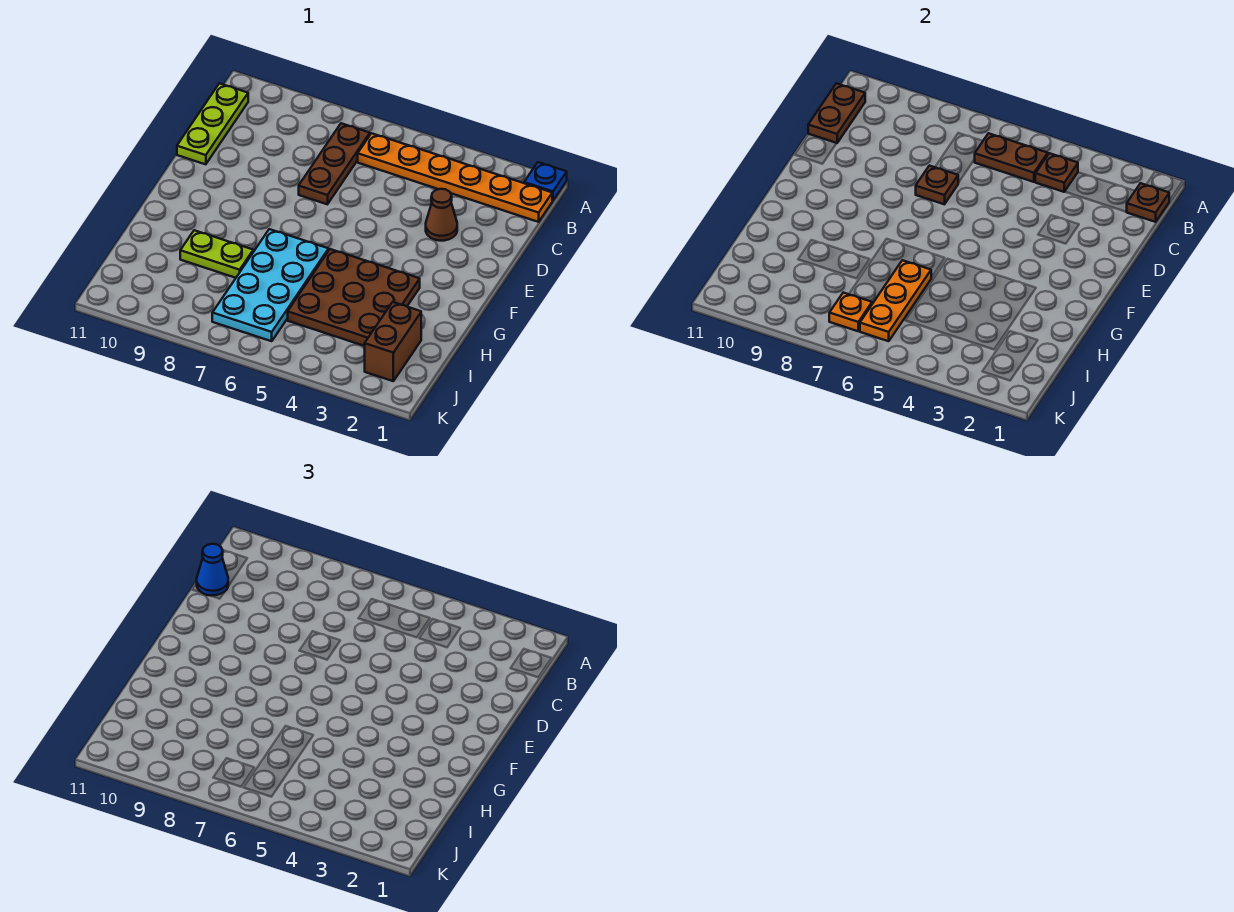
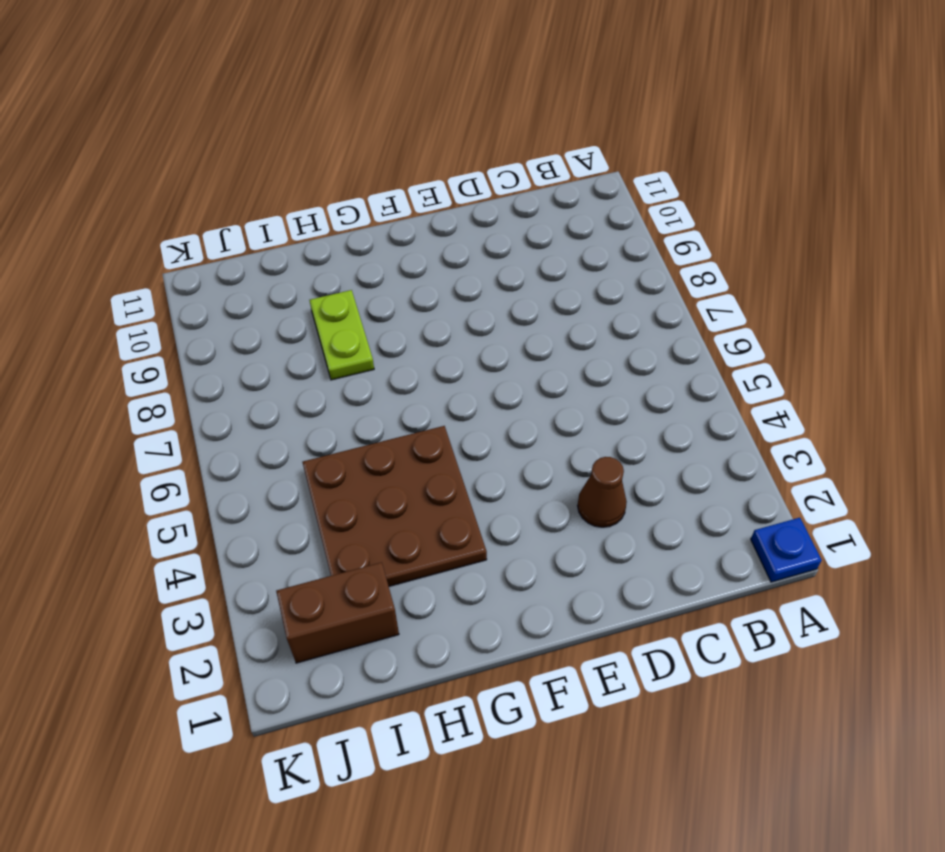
none -> orange plate B1:B6 level 1
none -> brown plate B7:D7 level 1
none -> lime plate B11:D11 level 1

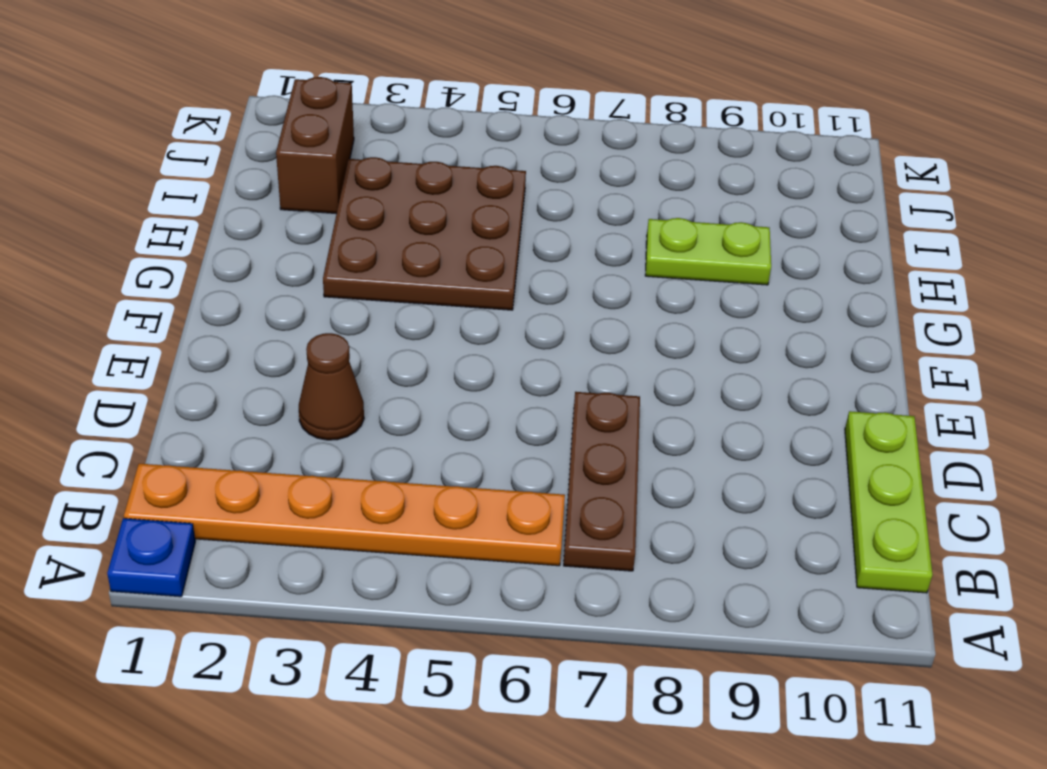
none -> cyan plate G6:J7 level 1
none -> brown plate B1 level 2
none -> brown plate B4 level 2

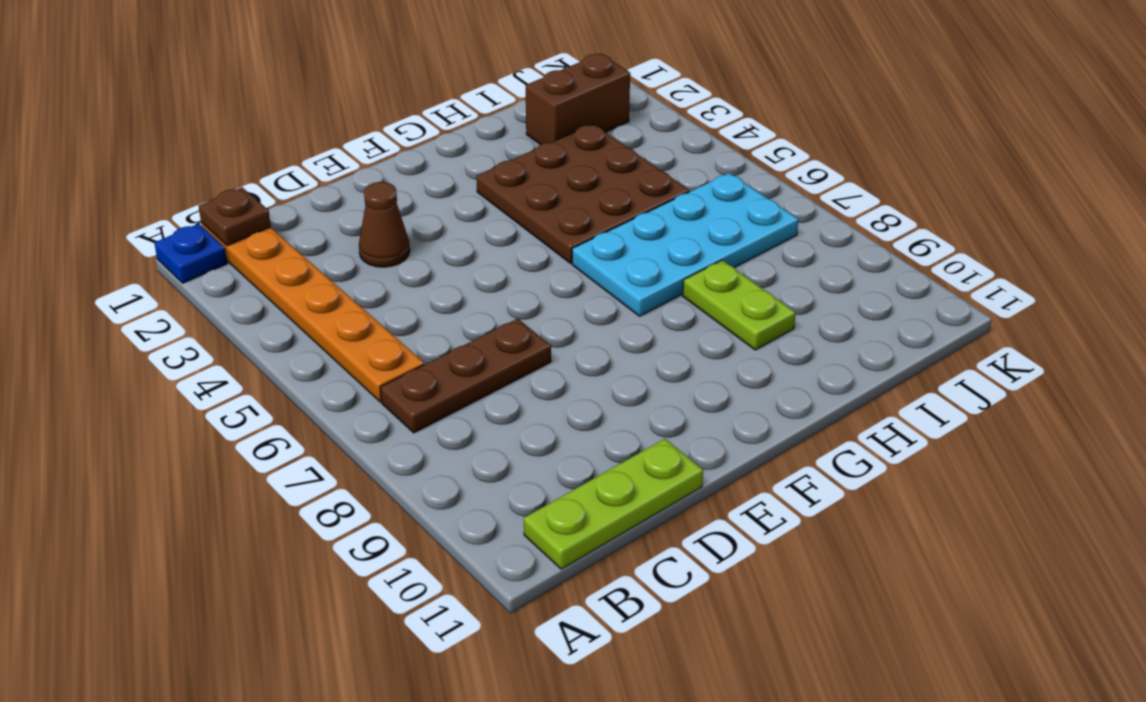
none -> brown plate B4 level 2
none -> brown plate B5:B6 level 2
none -> brown plate B11:C11 level 2

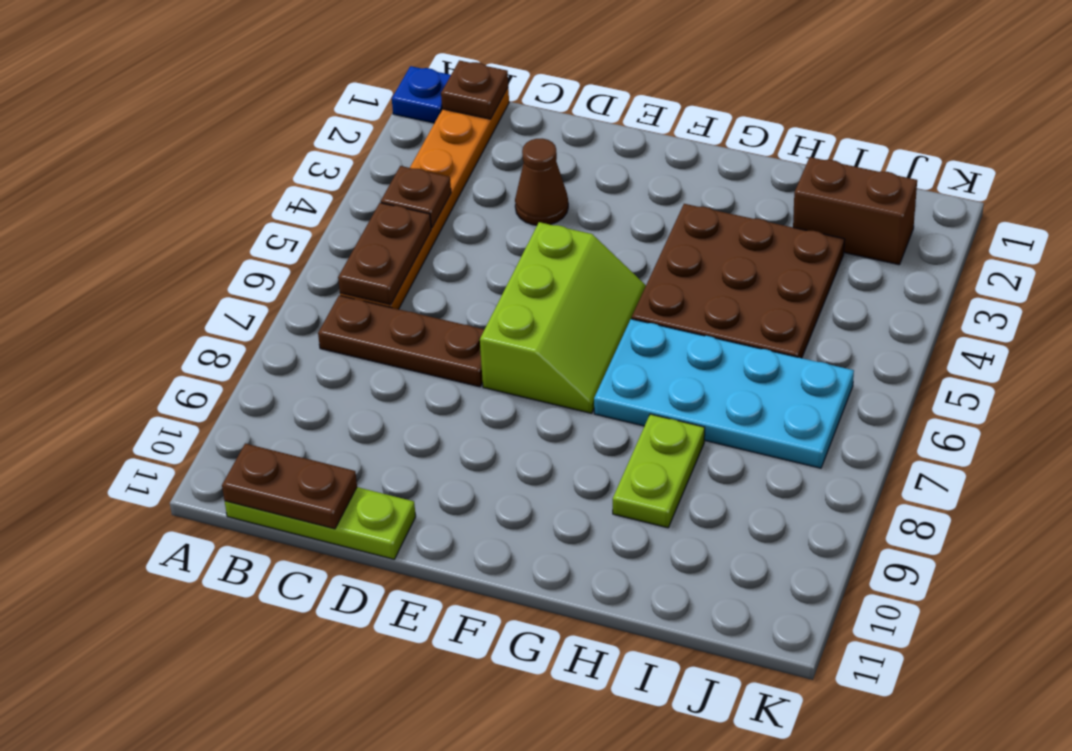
lime slope E5:F7 level 1 top E -> none
none -> brown plate D7 level 2
none -> orange plate H6:J6 level 2
none -> orange plate J7 level 2

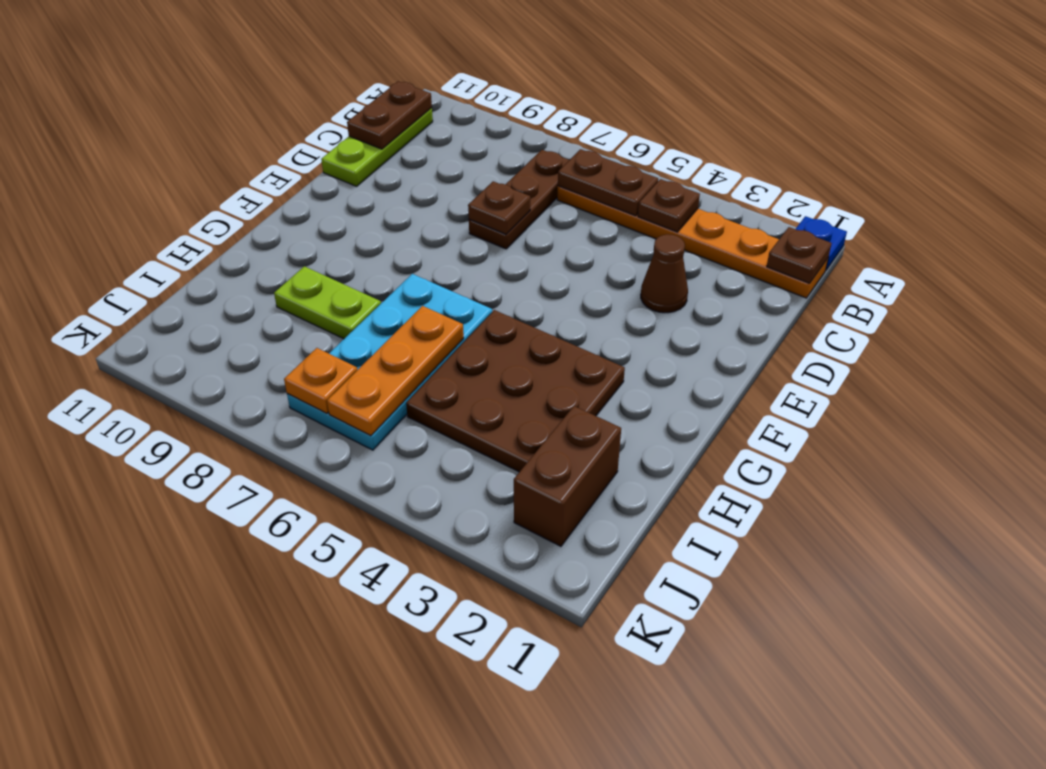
none -> blue cone C11 level 3

